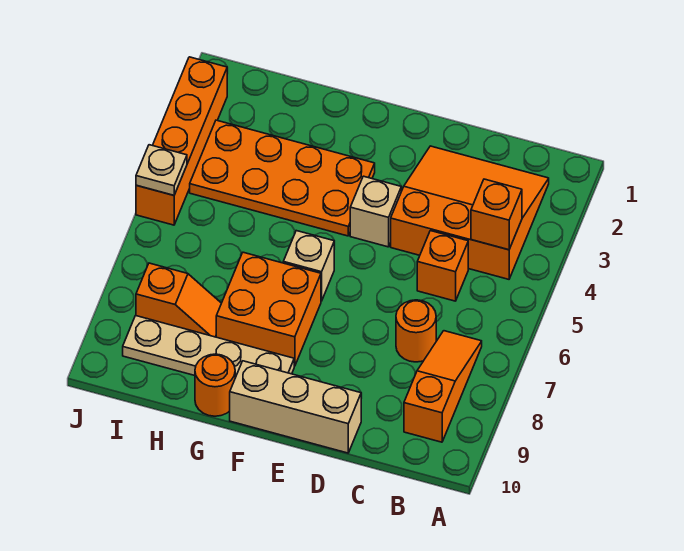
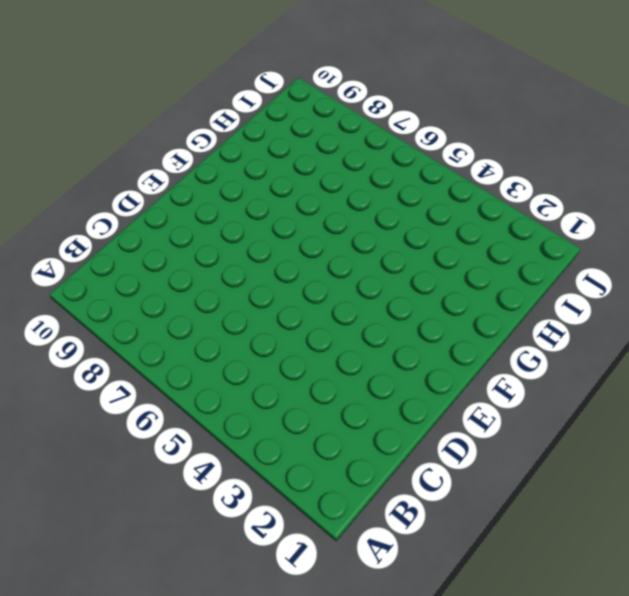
none -> orange slope B2:D4 level 1 top 4
none -> orange slope B7:B9 level 1 top 9
none -> orange brick C5 level 1

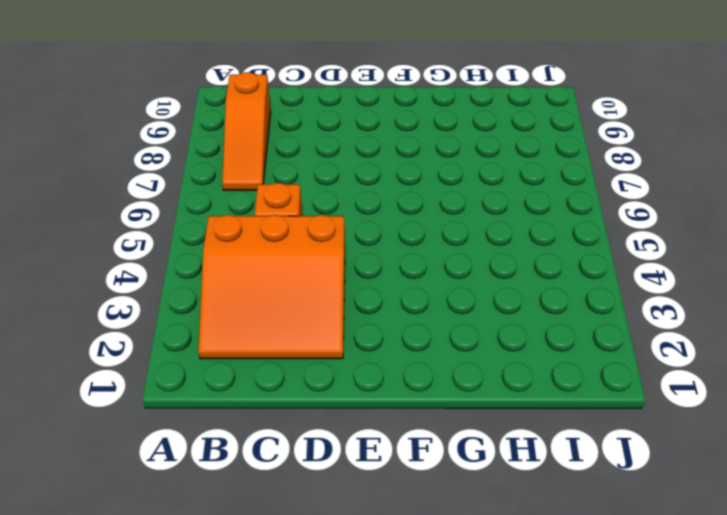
none -> orange round brick C7 level 1
none -> tan brick D10:F10 level 1
none -> tan brick E4 level 1

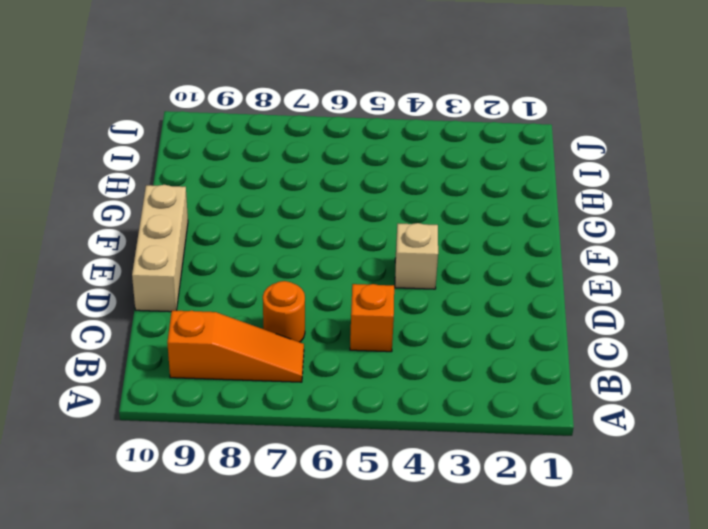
none -> orange slope B2:D4 level 1 top 4
none -> orange plate F3:I4 level 1
none -> tan brick F6 level 1

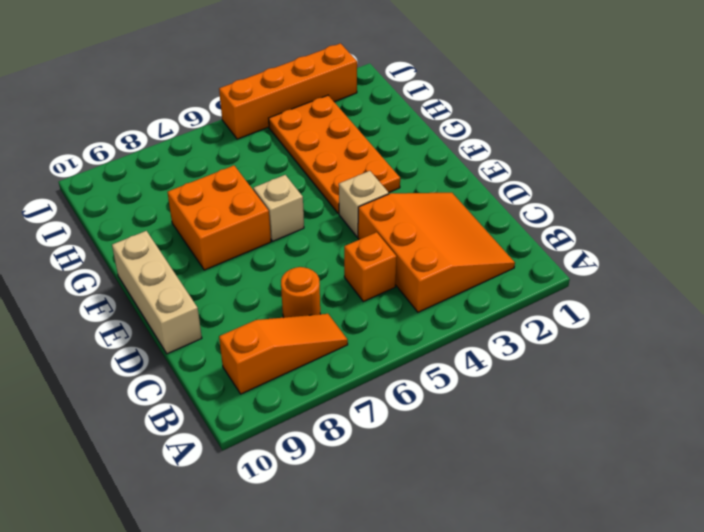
none -> tan plate F9:I9 level 1
none -> orange round brick G10 level 1
none -> orange slope H8:I8 level 1 top I

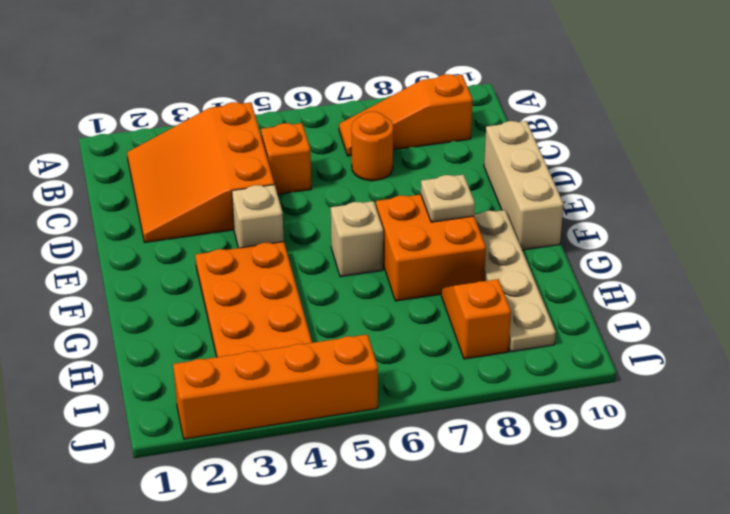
tan plate F8 level 2 -> tan plate J5 level 2
none -> orange round brick G10 level 1
none -> orange brick B4 level 2

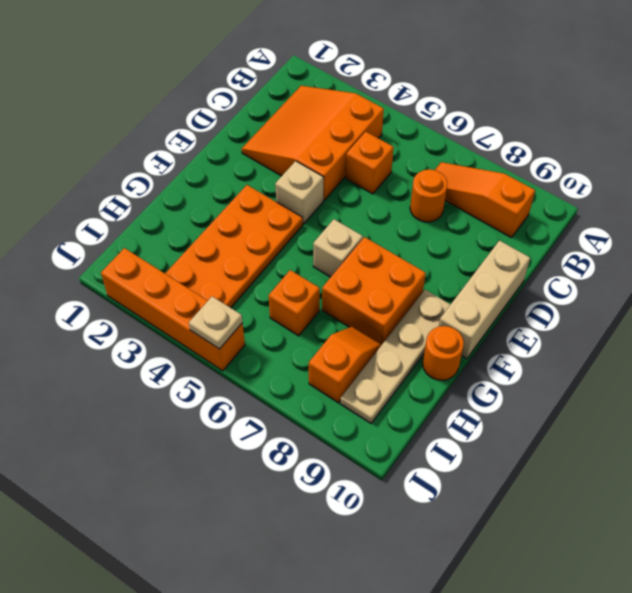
orange brick H6 level 1 -> orange brick B4 level 2

